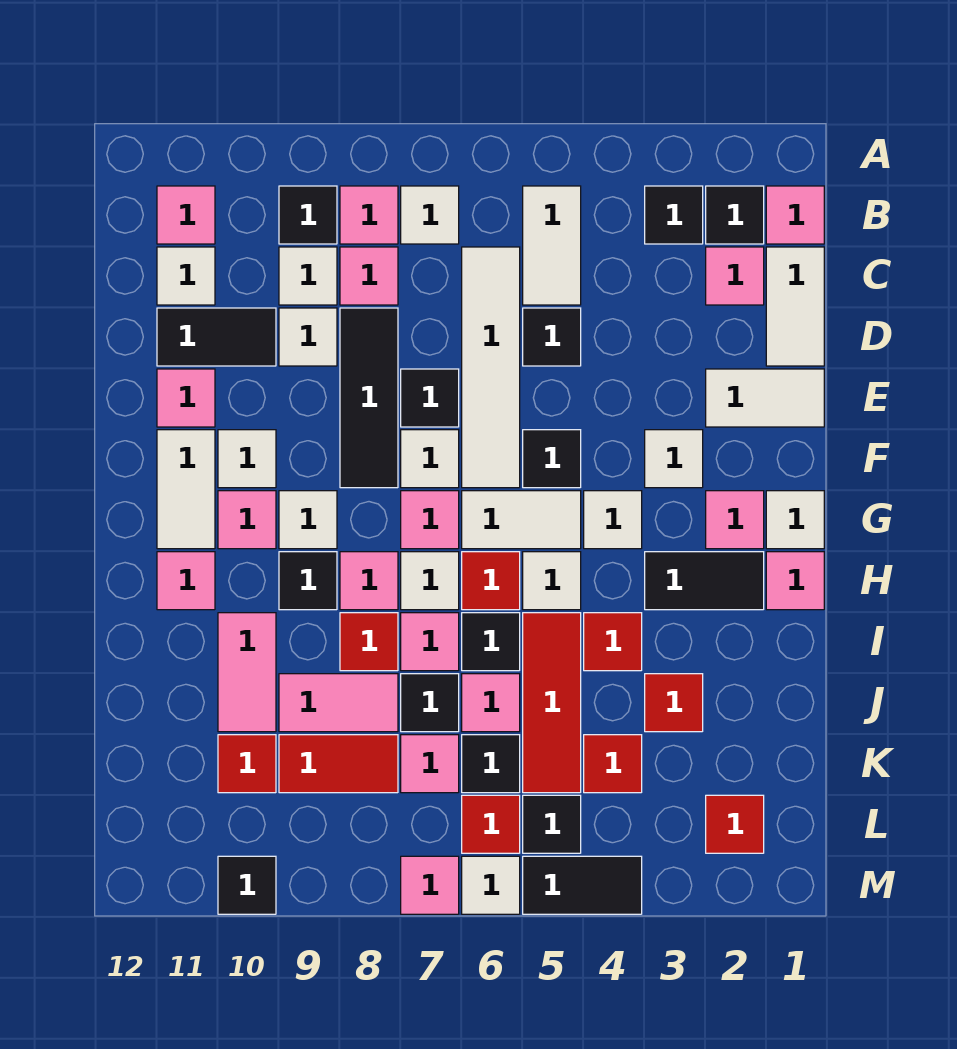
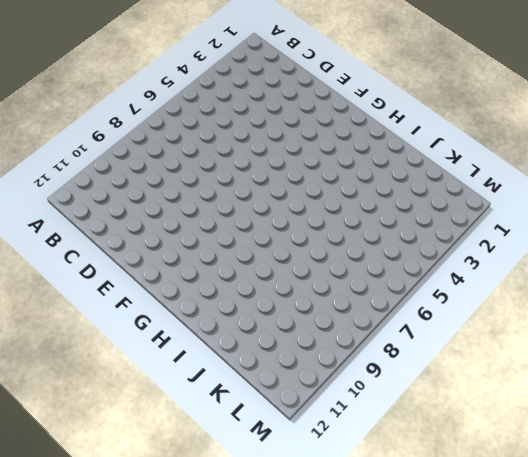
none -> pink tile B1 level 1
none -> black tile B2 level 1
none -> black tile B3 level 1
none -> white tile B5:C5 level 1

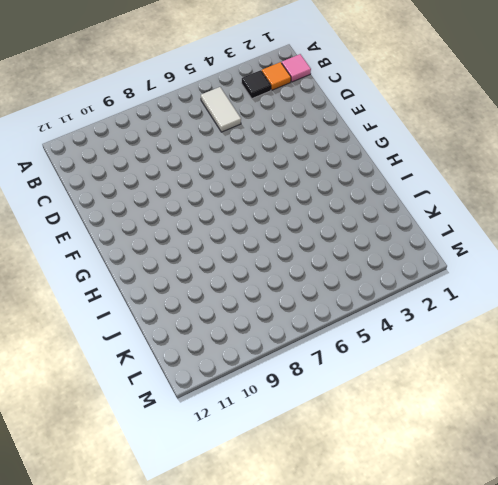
orange tile B2 level 1 -> black tile B2 level 1
none -> white tile B7 level 1
none -> pink tile B8 level 1
none -> black tile B9 level 1
none -> pink tile B11 level 1

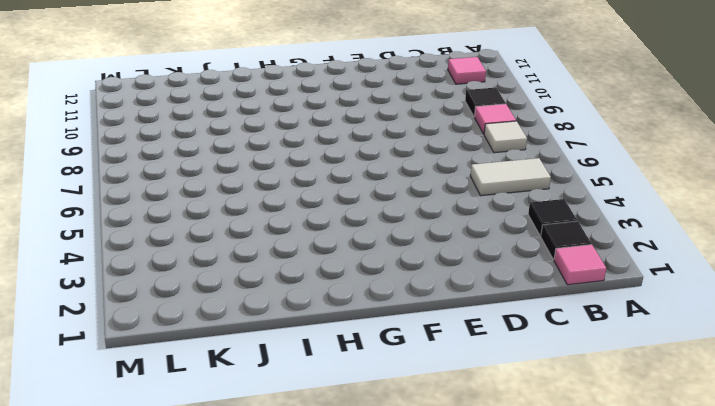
none -> white tile C1:D1 level 1
none -> pink tile C2 level 1
none -> white tile C6:F6 level 1
none -> pink tile C8 level 1

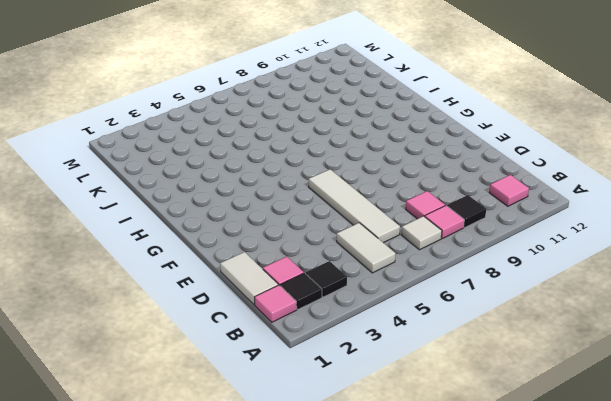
none -> white tile C9 level 1
none -> white tile C11 level 1
none -> black tile D5 level 1
none -> black tile D8:F8 level 1

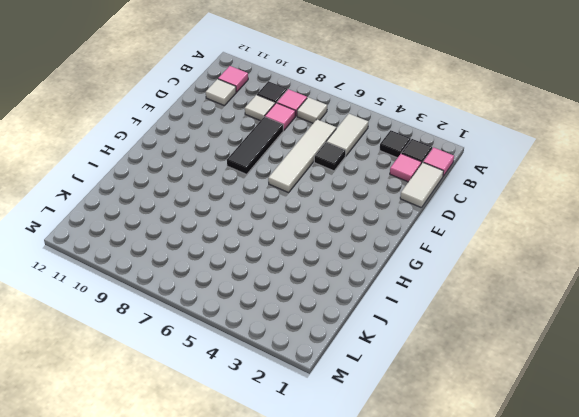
none -> white tile D9 level 1
none -> black tile D10:D11 level 1
none -> white tile E1:E2 level 1
none -> black tile E7 level 1

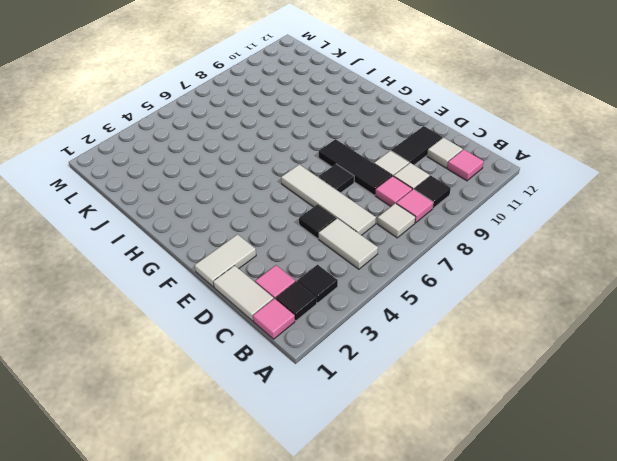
none -> pink tile E11 level 1
none -> white tile F3 level 1
none -> black tile F5 level 1
none -> white tile F7 level 1

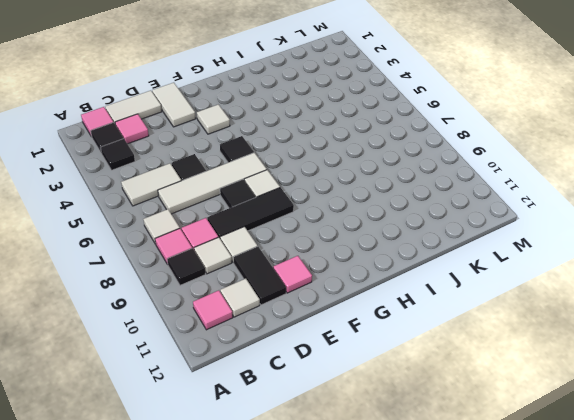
none -> white tile F10 level 1
none -> white tile F11:G11 level 1
none -> white tile G1 level 1
none -> pink tile G2 level 1

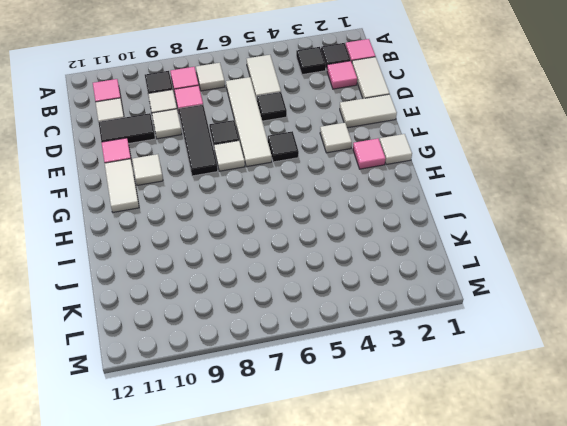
none -> white tile G4 level 1
none -> white tile G5:G6 level 1
none -> pink tile G7 level 1
none -> white tile G9 level 1

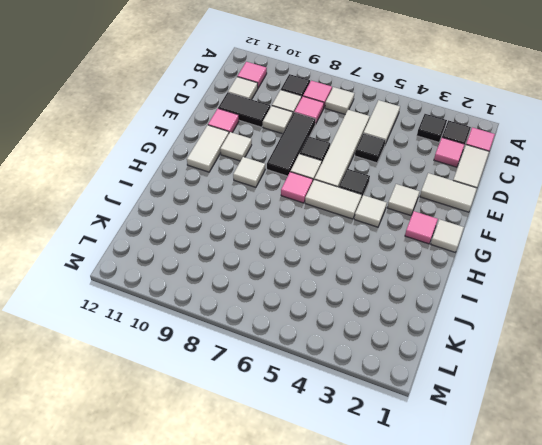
none -> pink tile G10 level 1
none -> pink tile H1 level 1
none -> black tile H2:H3 level 1
none -> white tile H5 level 1

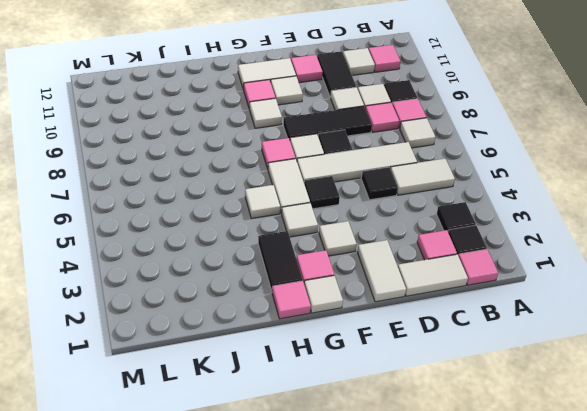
none -> red tile H6 level 1
none -> white tile H7 level 1
none -> pink tile H8 level 1
none -> black tile H9 level 1

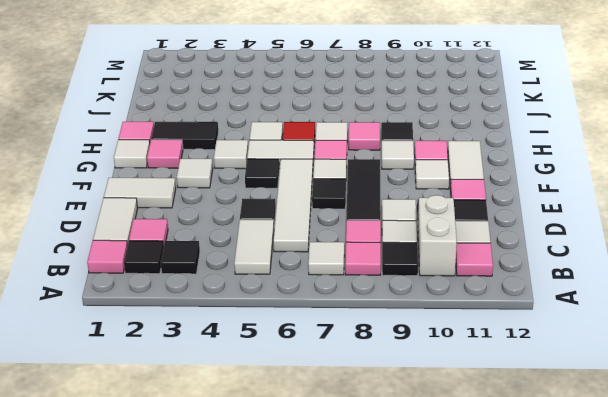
white brick B10:C10 level 1 -> none
none -> pink tile H11 level 1
none -> red tile I4 level 1
none -> red tile I5:K5 level 1
none -> black tile I6 level 1

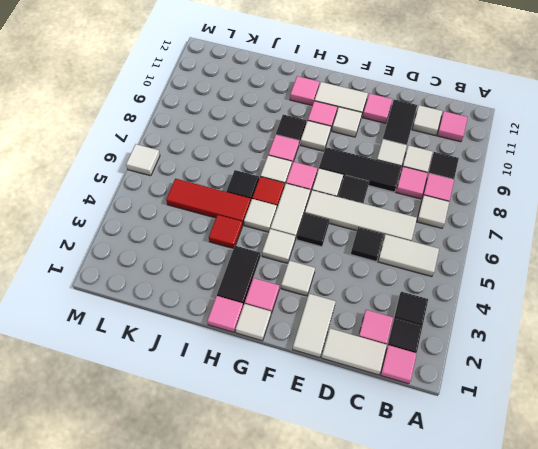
none -> pink tile I7 level 1
none -> red tile I8 level 1
none -> pink tile I10:J10 level 1
none -> red tile J3 level 1

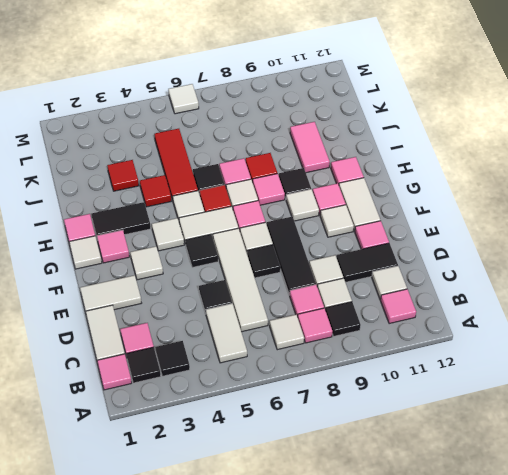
none -> pink tile J6 level 1
none -> black tile J7 level 1
none -> pink tile J8:J9 level 1
none -> red tile K4 level 1

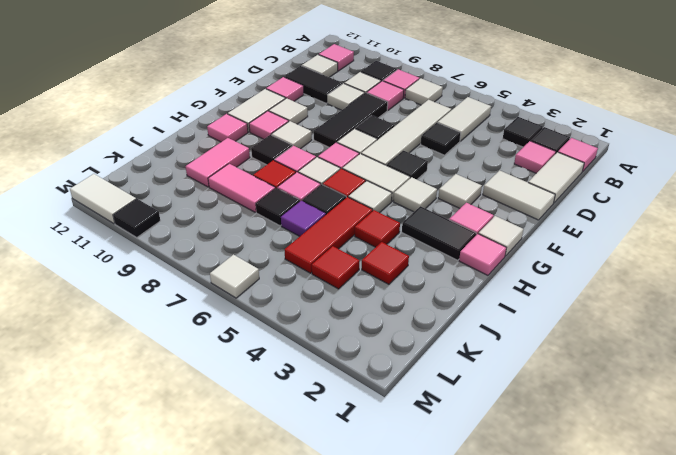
purple tile J6 level 1 -> pink tile J6 level 1
white tile M11:M12 level 1 -> none
none -> black tile K6 level 1
none -> pink tile K7 level 1
none -> red tile K8:K9 level 1
none -> red tile K10 level 1

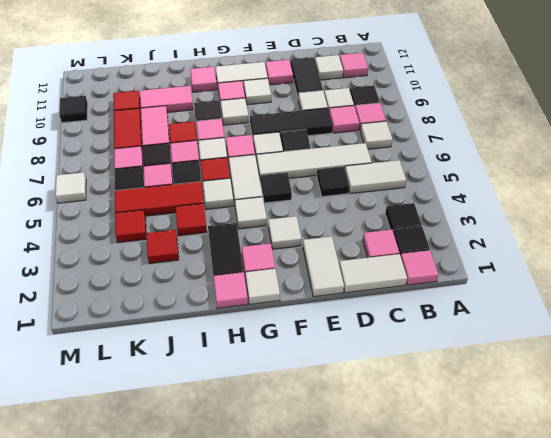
none -> red tile L2 level 1
none -> black tile L5 level 1
none -> red tile L6 level 1
none -> black tile M4:M5 level 1

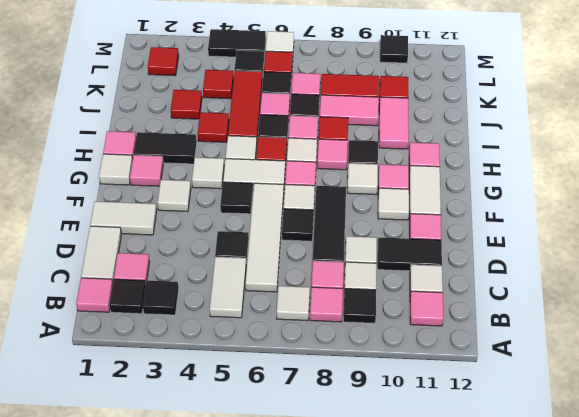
none -> pink tile M7 level 1

